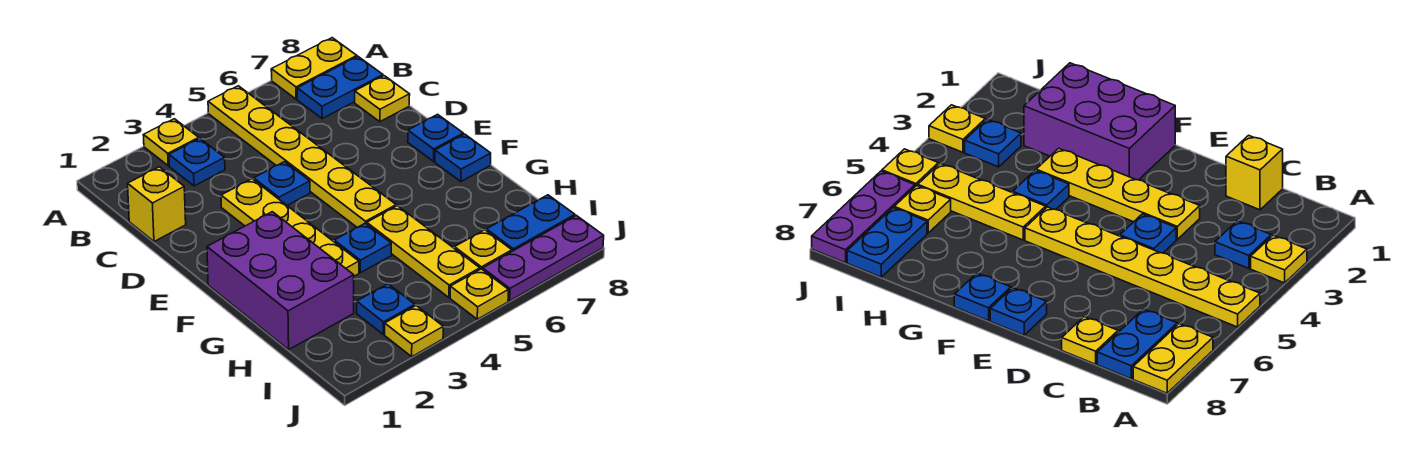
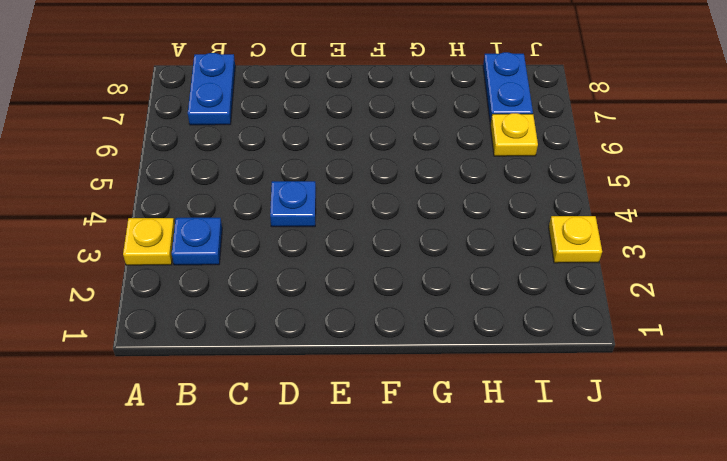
none -> yellow plate A5:F5 level 1
none -> yellow plate A7:A8 level 1
none -> yellow brick C1 level 1

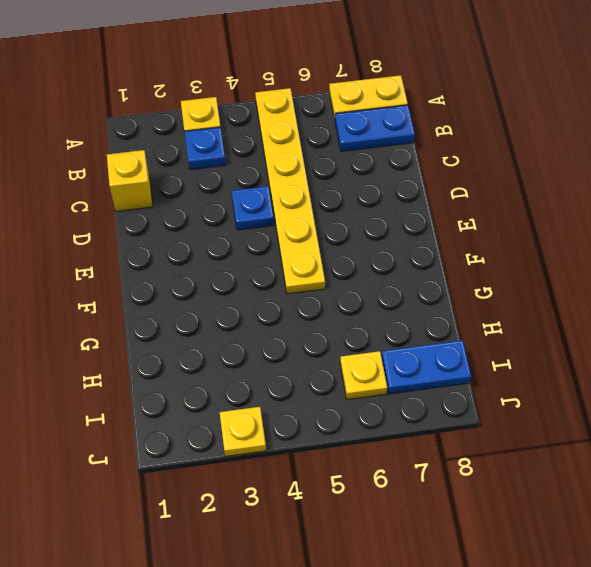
none -> yellow plate C8 level 1
none -> yellow plate D3:G3 level 1
none -> blue plate E8 level 1

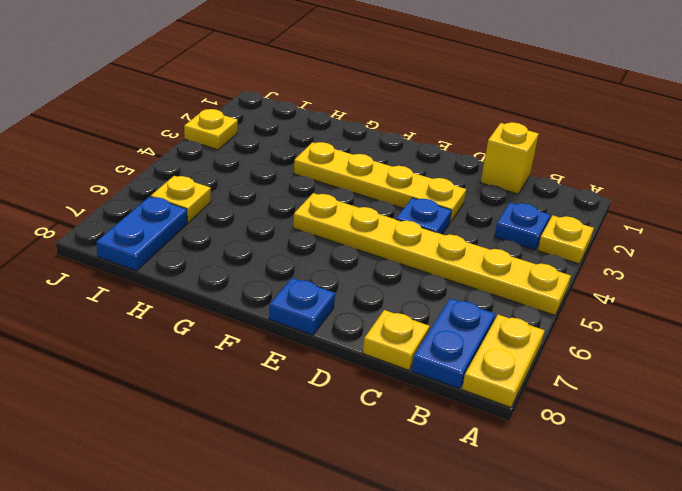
none -> purple brick F1:H2 level 1
none -> blue plate F8 level 1
none -> blue plate G4 level 1

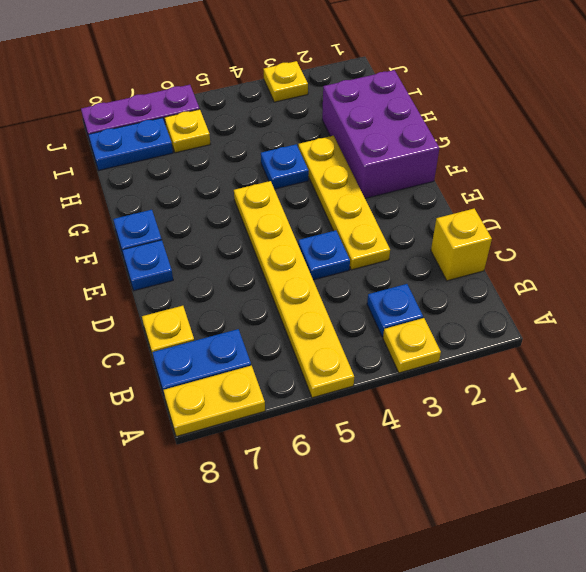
none -> yellow plate G5:I5 level 1
none -> blue plate I3 level 1
none -> yellow plate J5 level 1

